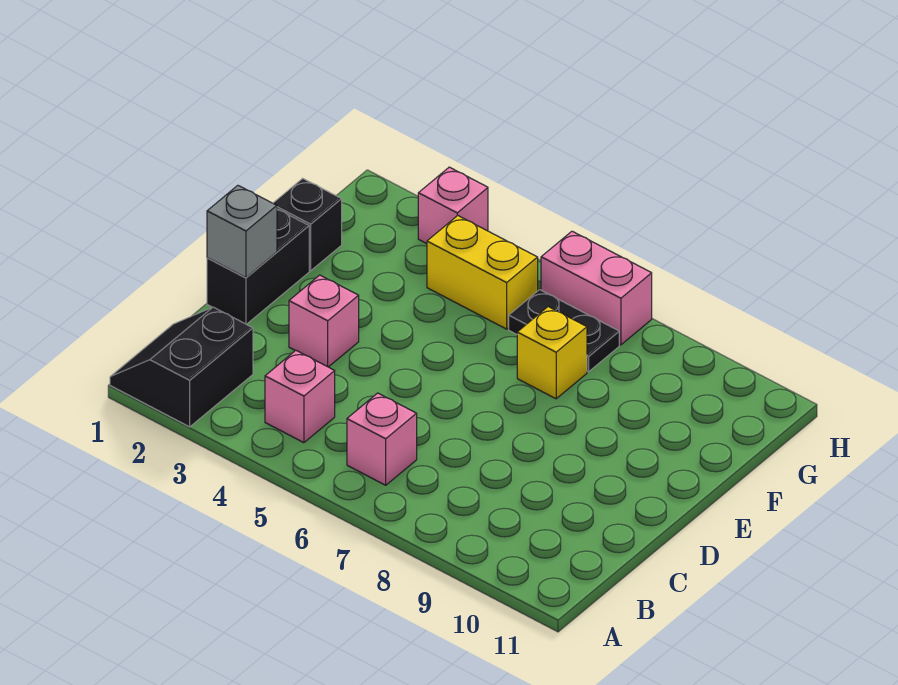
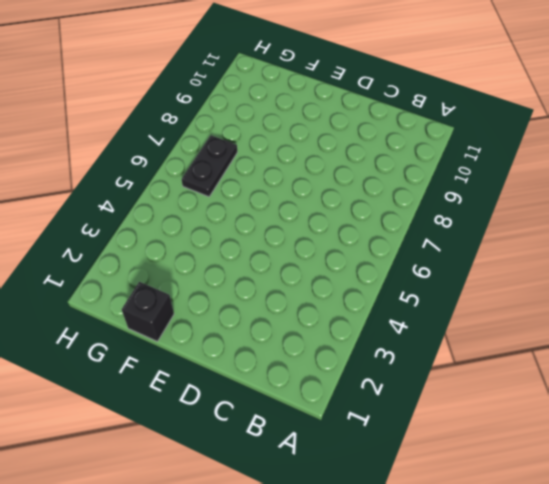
none -> black slope A1:B2 level 1 top 2
none -> pink brick B4 level 1
none -> pink brick B6 level 1

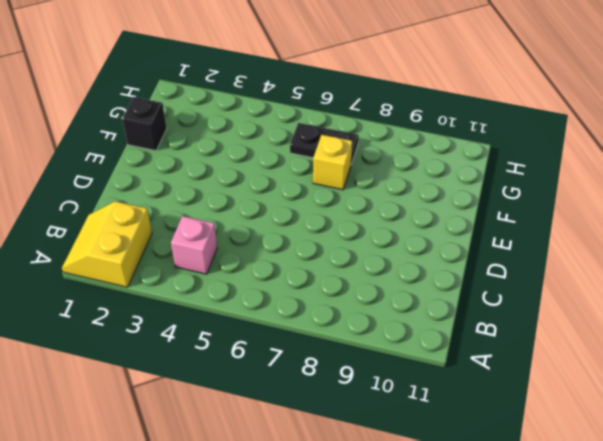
yellow slope A1:B2 level 1 top 2 -> black slope A1:B2 level 1 top 2
none -> pink brick B6 level 1
none -> black brick D1:E1 level 1
none -> pink brick D3 level 1

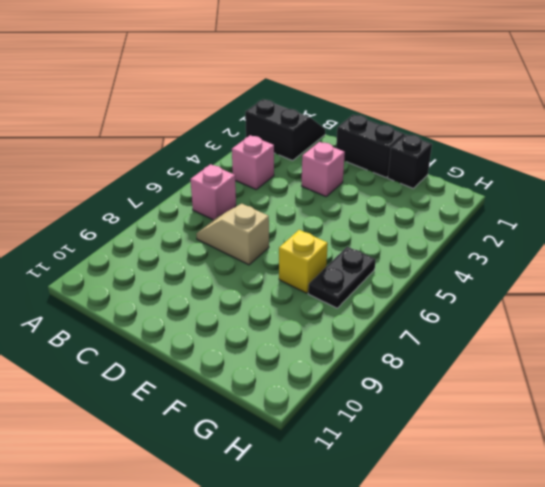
tan slope C7:D7 level 1 top D -> none
none -> yellow brick G4:G5 level 1
none -> pink brick H3 level 1
none -> pink brick H6:H7 level 1

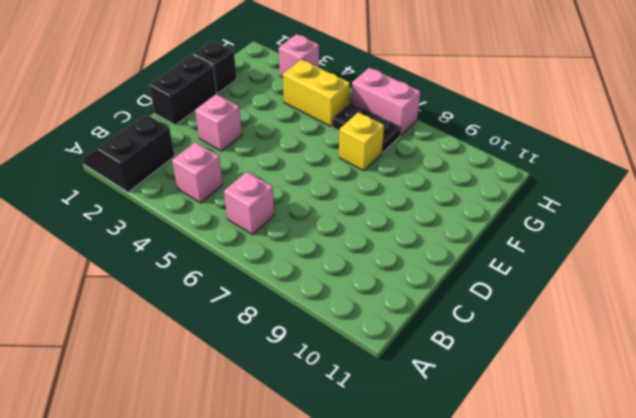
none -> grey brick D1 level 2

